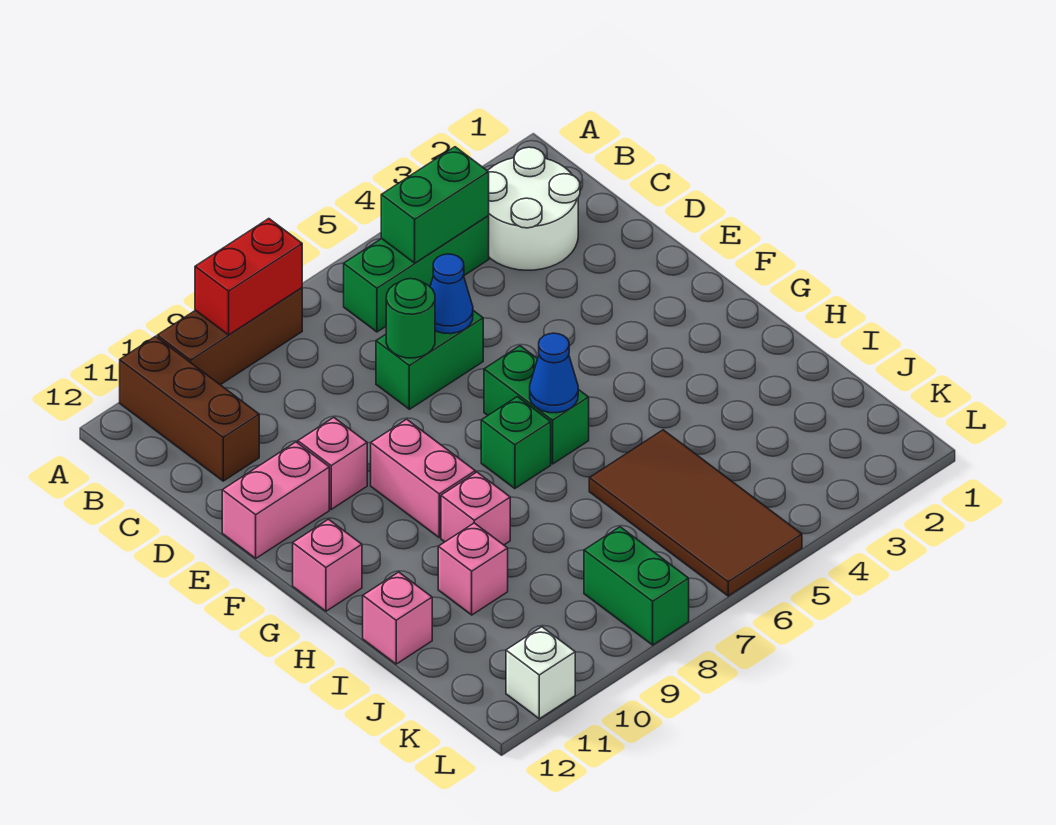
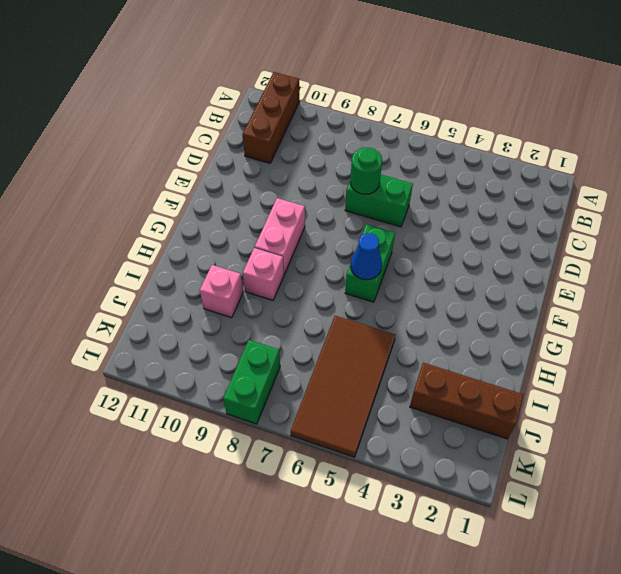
brown brick J1:J3 level 1 -> brown brick A8:A10 level 1
none -> white round brick B2:C3 level 1
none -> green brick B4:B6 level 1
none -> pink brick E10 level 1

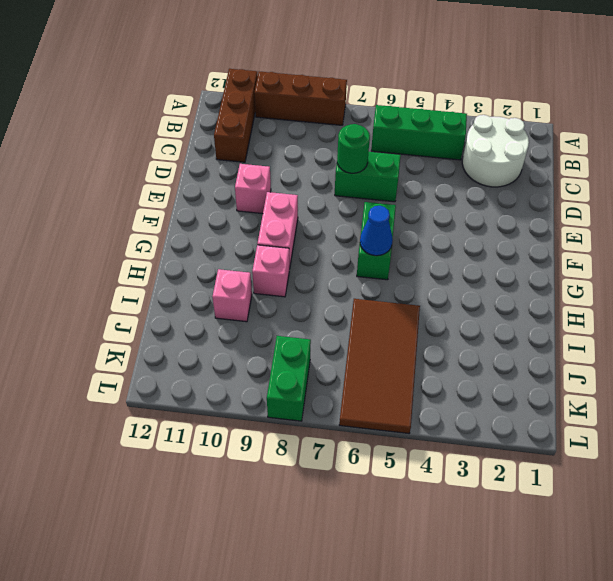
none -> pink brick E11:E12 level 1
none -> green brick G7 level 1
none -> pink brick G12 level 1

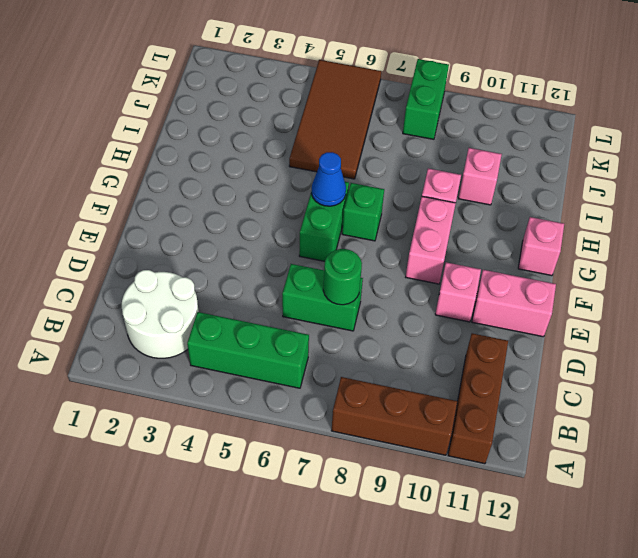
none -> pink brick I12 level 1
none -> white brick L11 level 1
none -> red brick A8:A9 level 2

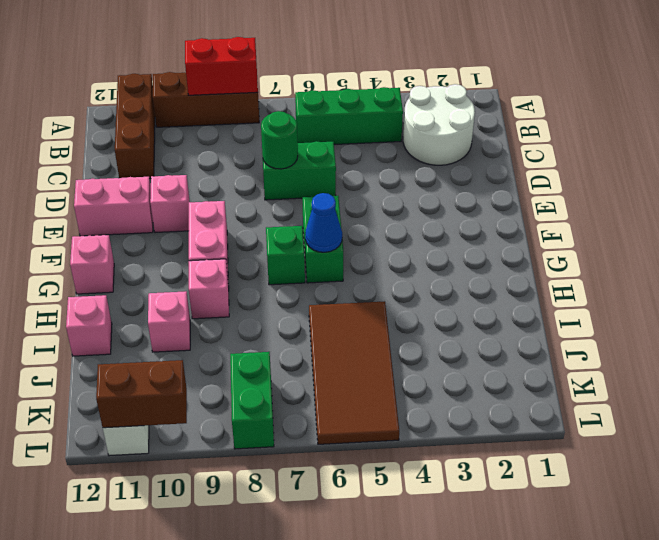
brown brick L10:L11 level 2 -> none
none -> green brick B4:B5 level 2
none -> blue cone D6 level 2

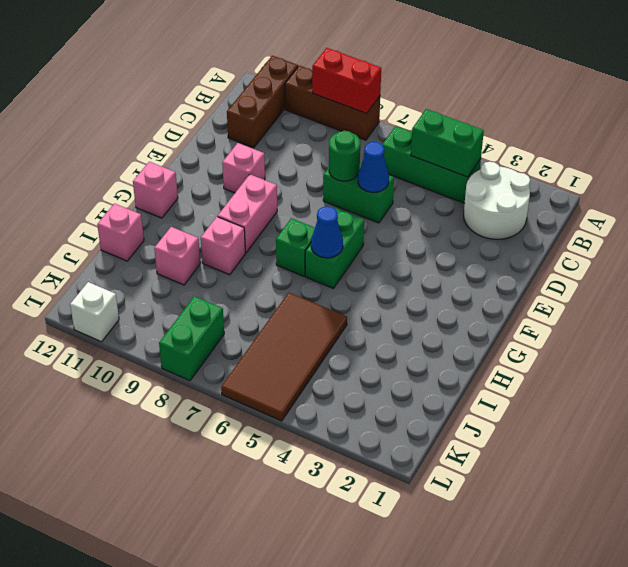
none -> pink brick E11:E12 level 1

